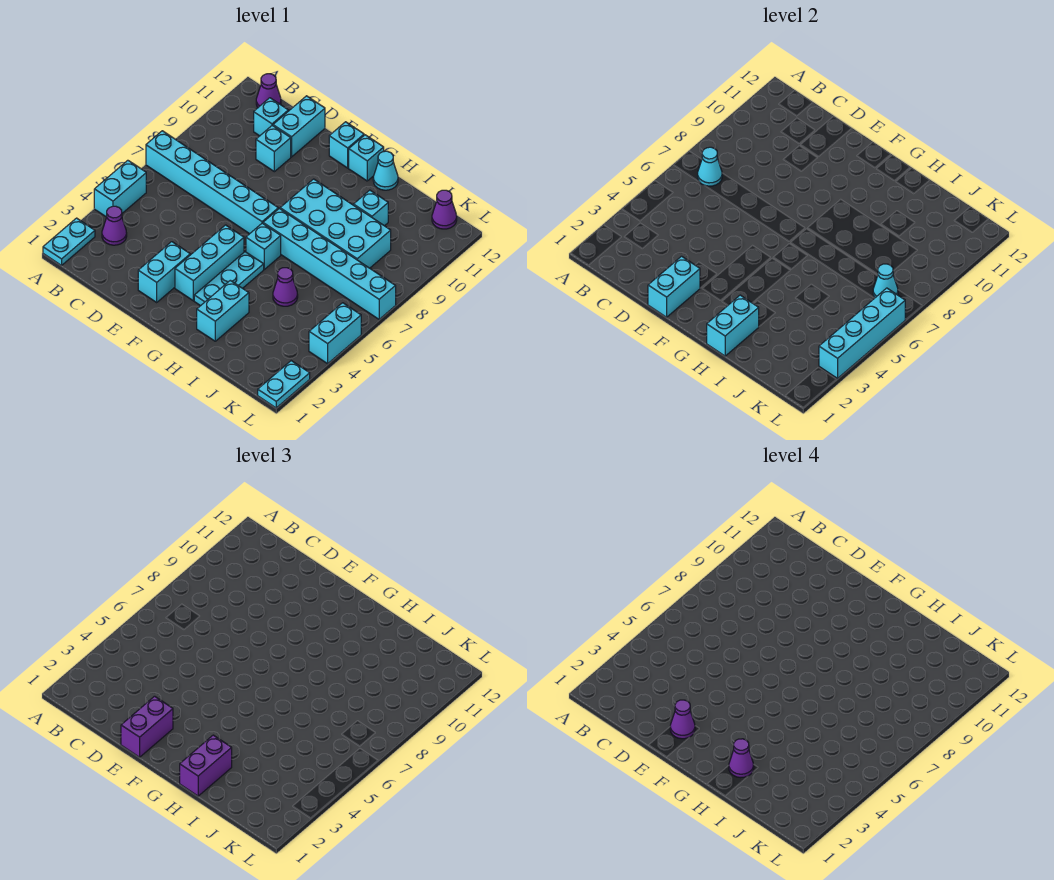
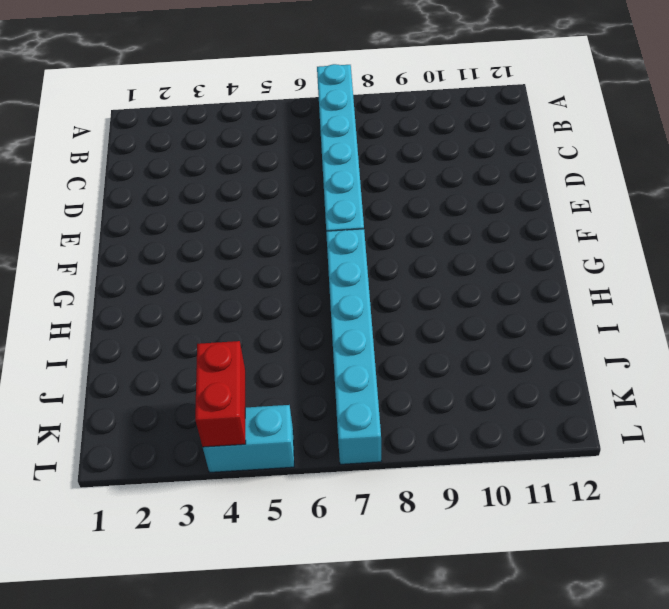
red brick K4:L4 level 2 -> cyan brick L3:L6 level 2
none -> cyan plate A1:A2 level 1
none -> cyan brick A4:A5 level 1
none -> purple cone B3 level 1
none -> purple cone B12 level 1

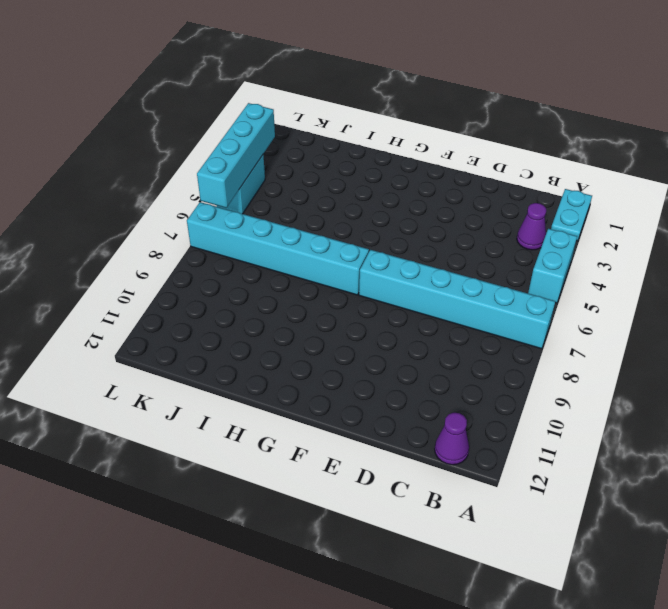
none -> cyan brick C11 level 1
none -> cyan brick D10 level 1
none -> cyan brick D11:D12 level 1
none -> cyan brick E2:E3 level 1

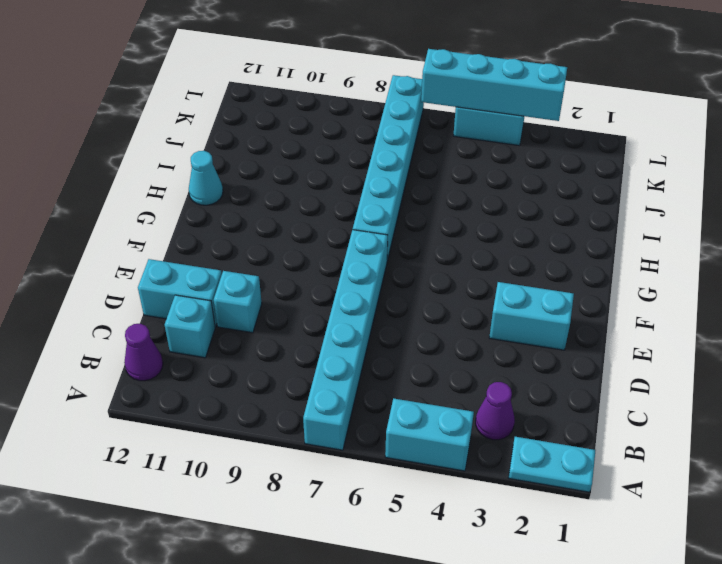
none -> cyan brick F3:F5 level 1
none -> cyan brick F12 level 1
none -> cyan plate G3:G5 level 1
none -> cyan brick G6 level 1

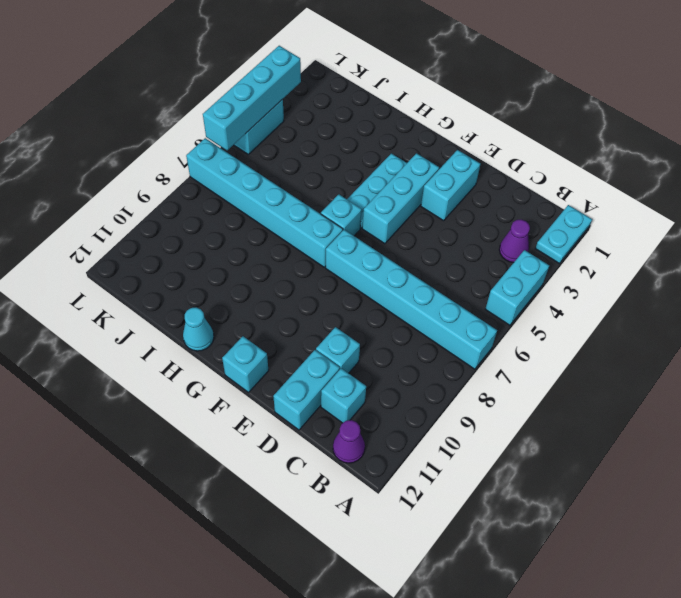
none -> cyan brick G8:J9 level 1
none -> cyan brick G12 level 1
none -> cyan brick H2:H3 level 1
none -> purple cone I5 level 1

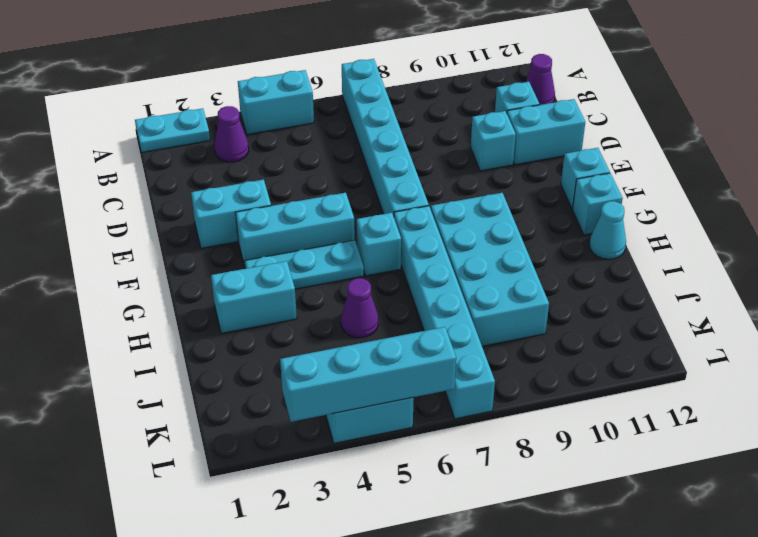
none -> cyan brick I10 level 1
none -> purple cone K12 level 1
none -> cyan plate L1:L2 level 1
none -> cyan cone B7 level 2

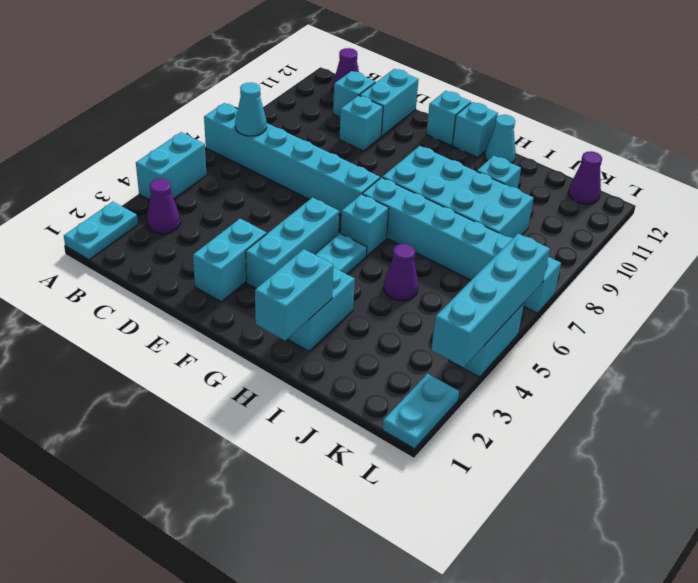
none -> cyan brick E1:E2 level 2
none -> cyan cone K7 level 2
none -> purple brick E1:E2 level 3
none -> purple brick H1:H2 level 3

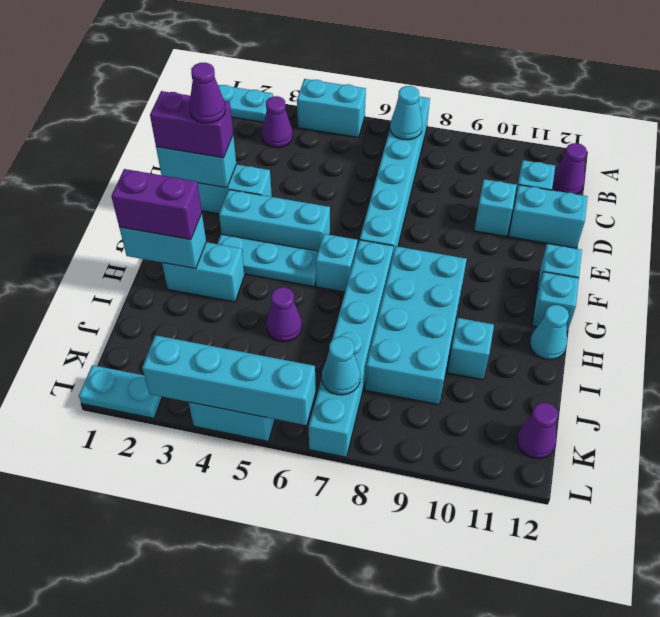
none -> purple cone H2 level 4

